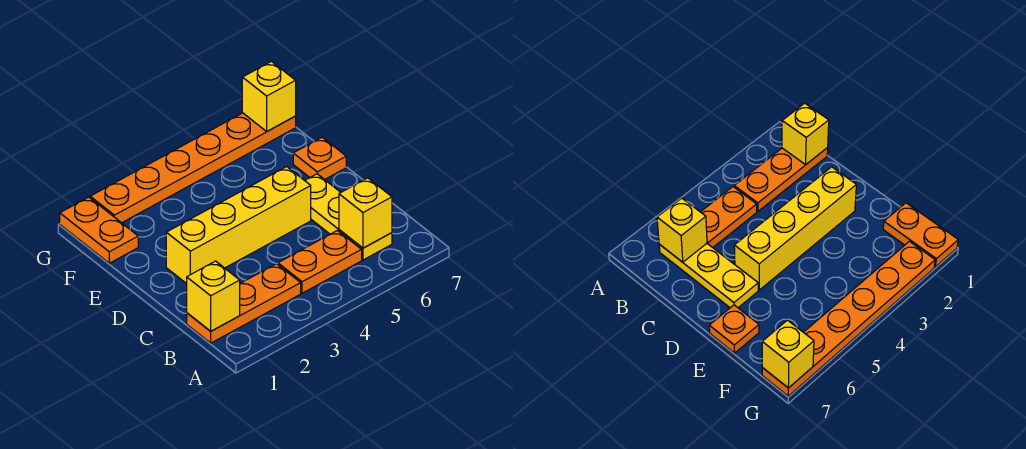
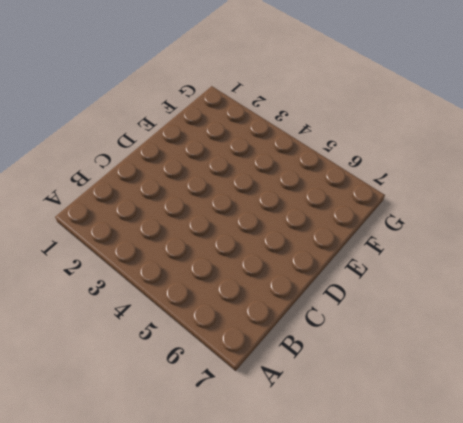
none -> orange plate B1:B3 level 1
none -> orange plate B4:B5 level 1

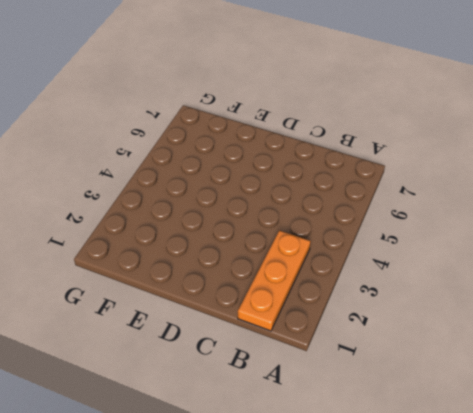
none -> orange plate B4:B5 level 1
none -> yellow plate B6:D6 level 1

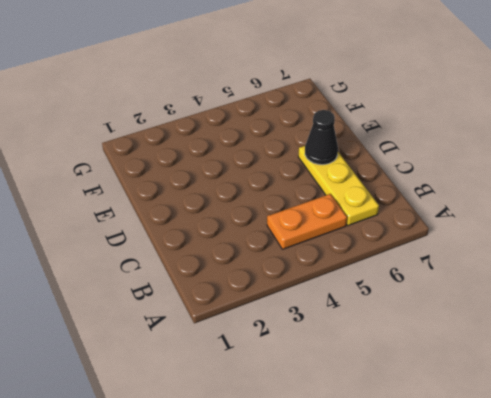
black cone D6 level 2 -> none
none -> orange plate B1:B3 level 1
none -> yellow brick D2:D5 level 1

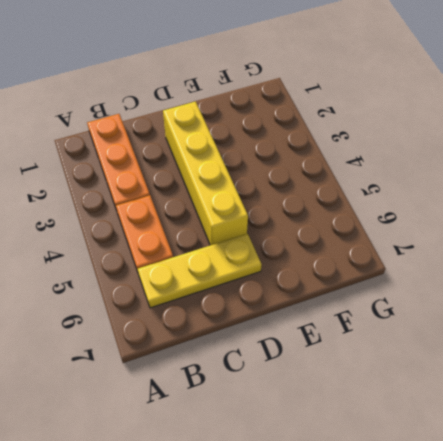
none -> orange plate E7 level 1
none -> orange plate F1:G1 level 1

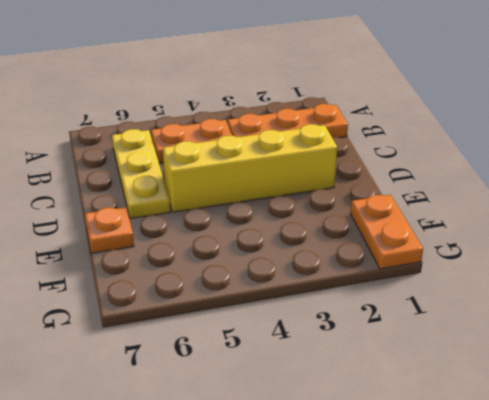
none -> orange plate G2:G7 level 1
none -> yellow brick B1 level 2

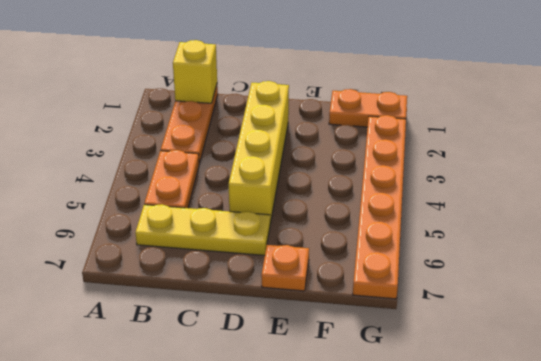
none -> yellow brick B6 level 2
none -> yellow brick G7 level 2

